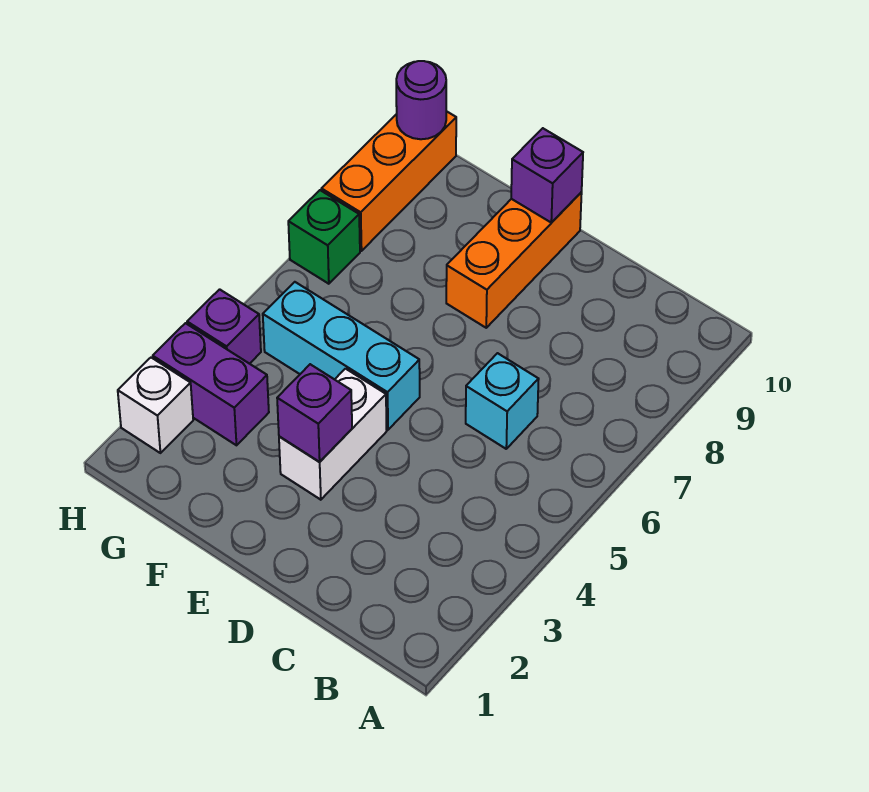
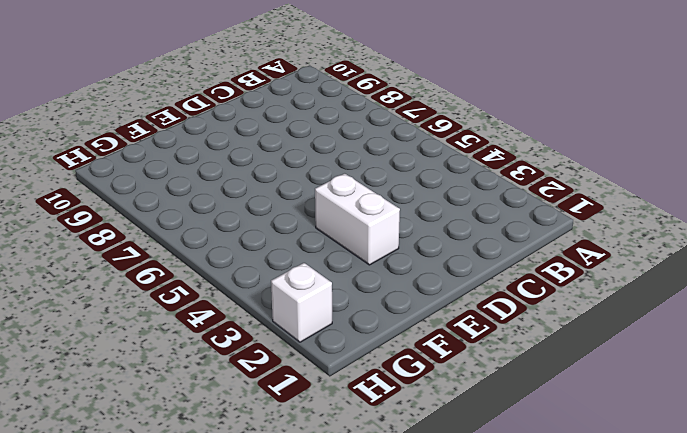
none -> cyan brick C6 level 1
none -> cyan brick E5:G5 level 1
none -> orange brick E8:E10 level 1

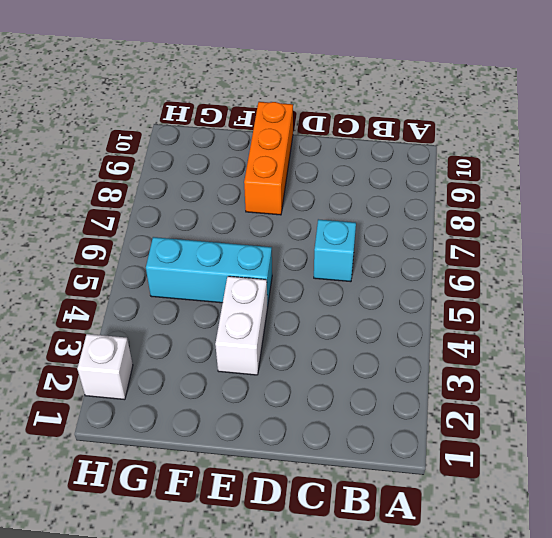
none -> purple brick G3:H3 level 1
none -> purple brick H4 level 1
none -> green brick H7 level 1

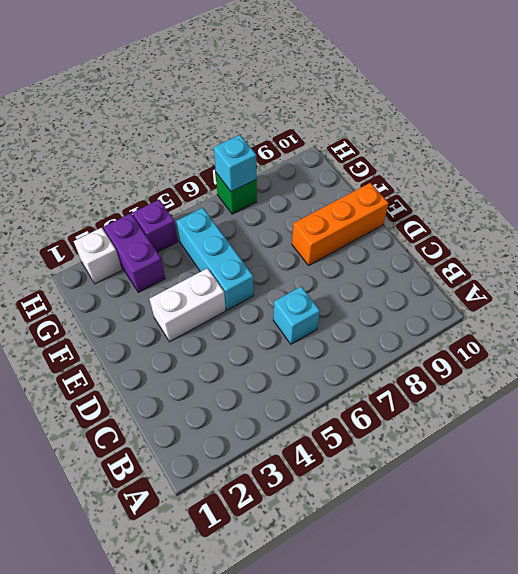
cyan brick H7 level 2 -> none
none -> orange brick H8:H10 level 1
none -> purple brick E3 level 2
none -> purple brick E10 level 2

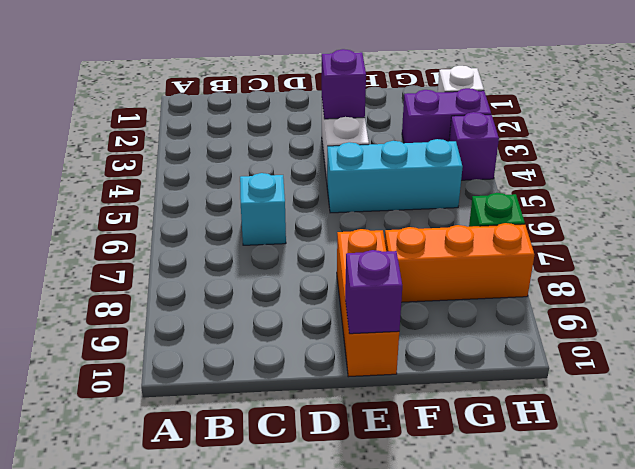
orange brick F8:H8 level 1 -> orange brick H8:H10 level 1
none -> purple round brick H10 level 2

